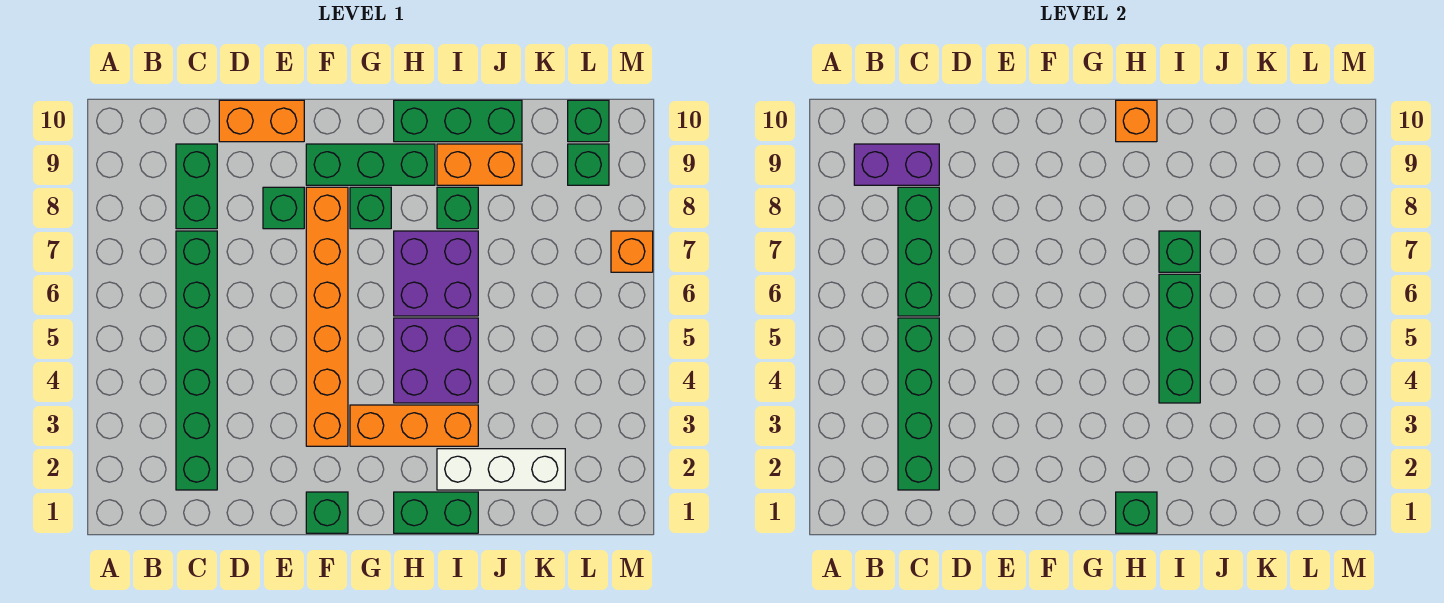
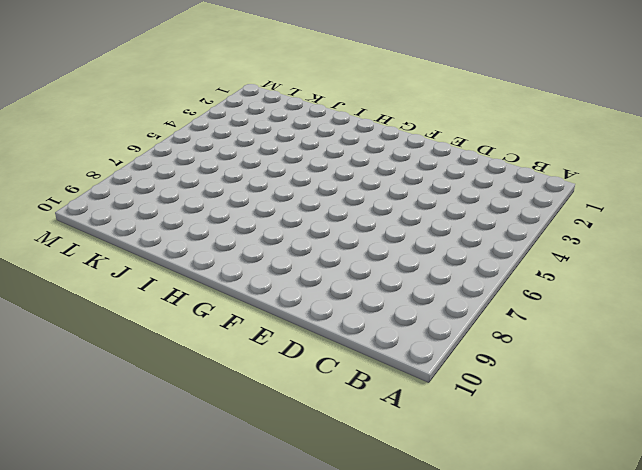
none -> green brick C2:C7 level 1
none -> green brick C8:C9 level 1
none -> orange brick D10:E10 level 1

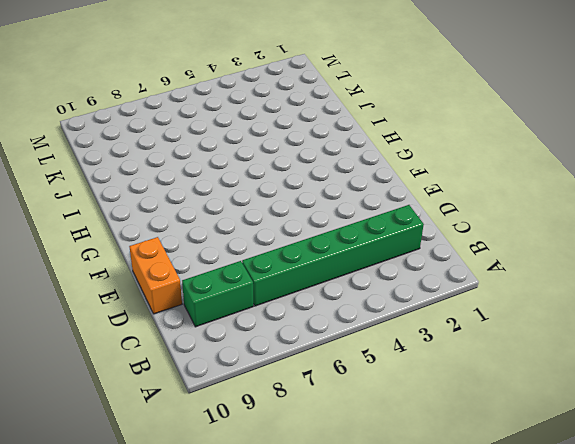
none -> green brick E8 level 1
none -> green brick F1 level 1
none -> orange brick F3:F8 level 1

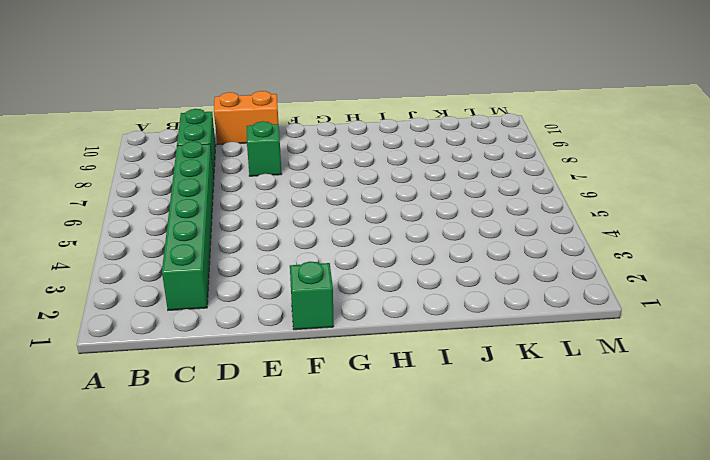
none -> orange brick F3:F8 level 1
none -> green brick F9:H9 level 1
none -> orange brick G3:I3 level 1

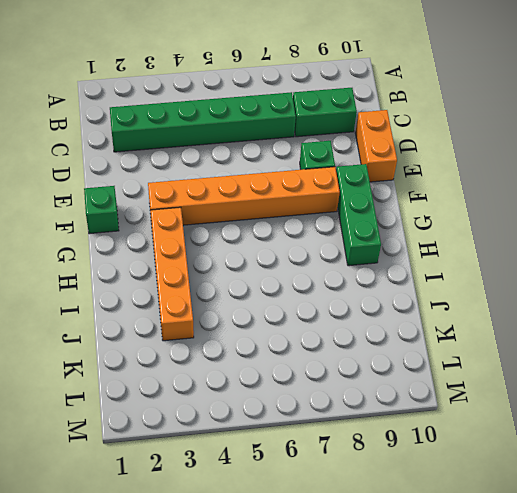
orange brick G3:J3 level 1 -> orange brick G3:I3 level 1
none -> green brick G8 level 1
none -> green brick H1:I1 level 1
none -> purple brick H4:I5 level 1

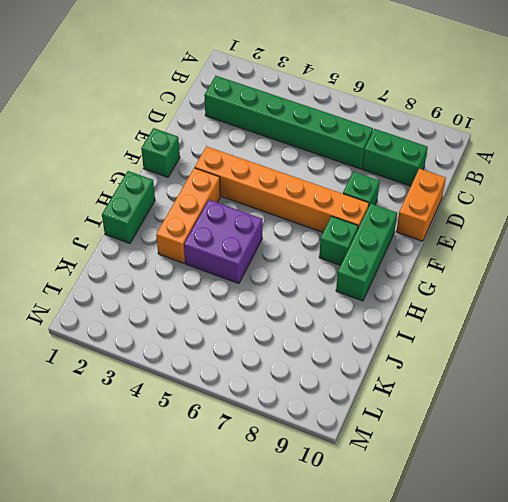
none -> purple brick H6:I7 level 1
none -> green brick H10:J10 level 1
none -> white brick I2:K2 level 1

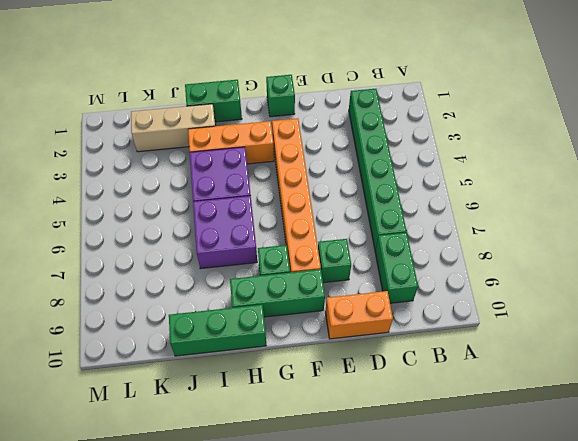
tan brick I2:K2 level 1 -> white brick I2:K2 level 1
none -> green brick I8 level 1
none -> orange brick I9:J9 level 1
none -> green brick L9 level 1

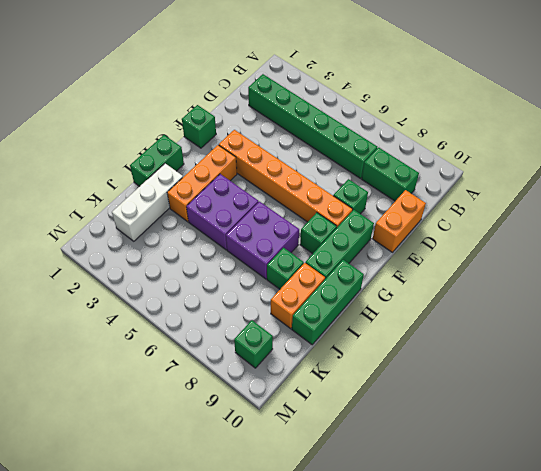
none -> green brick L10 level 1
none -> orange brick M7 level 1
none -> purple brick B9:C9 level 2

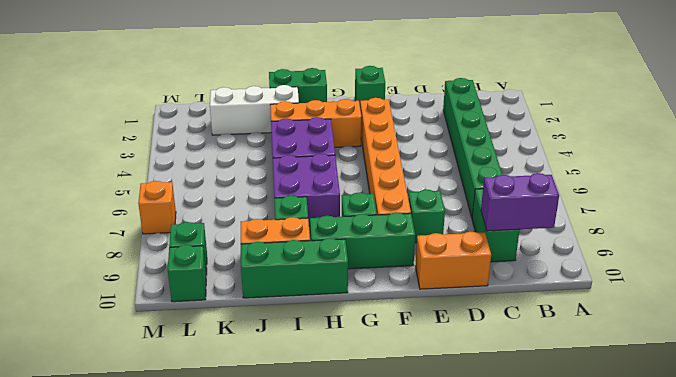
none -> green brick C2:C5 level 2
none -> green brick C6:C8 level 2
none -> green brick H1 level 2

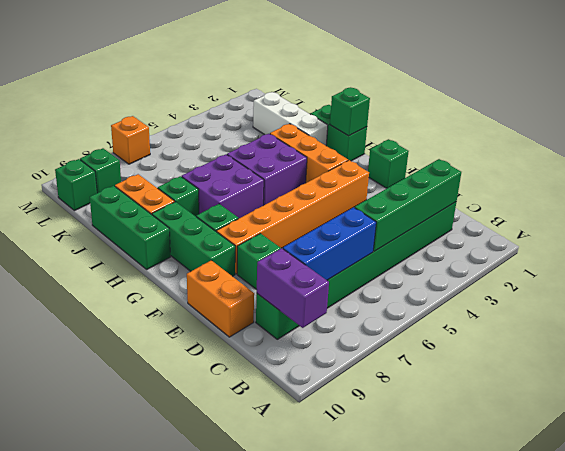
blue brick C6:C8 level 2 -> green brick C6:C8 level 2
none -> orange brick H10 level 2
none -> green brick I4:I6 level 2
none -> green brick I7 level 2

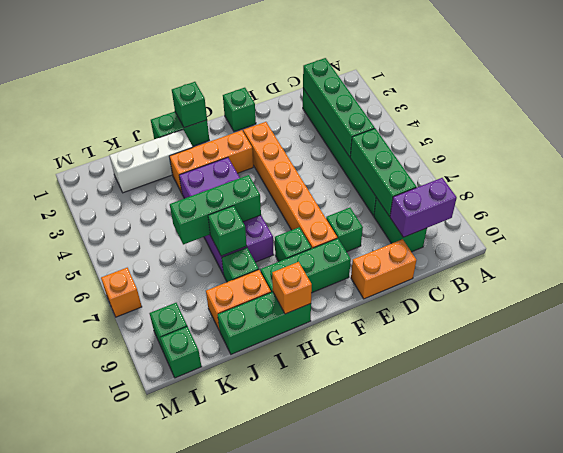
green brick H6:J6 level 2 -> green brick I4:I6 level 2

